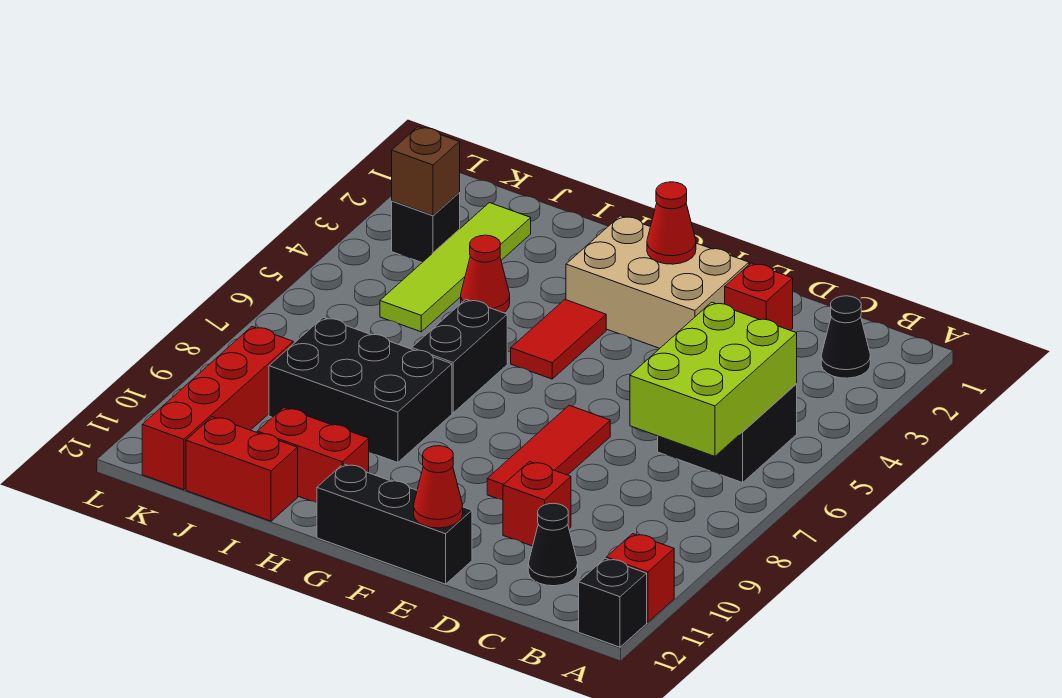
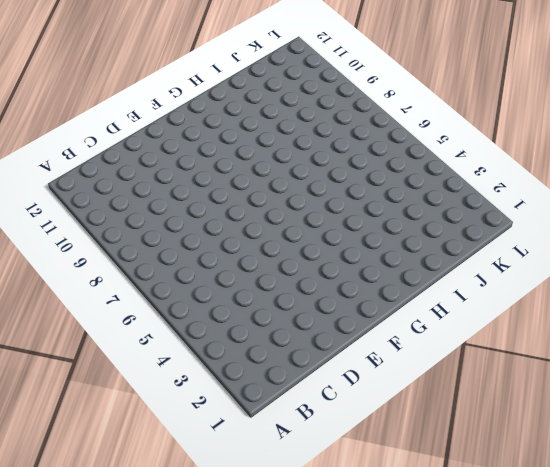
none -> red brick A11 level 1
none -> black brick A12 level 1
none -> black cone B2 level 1

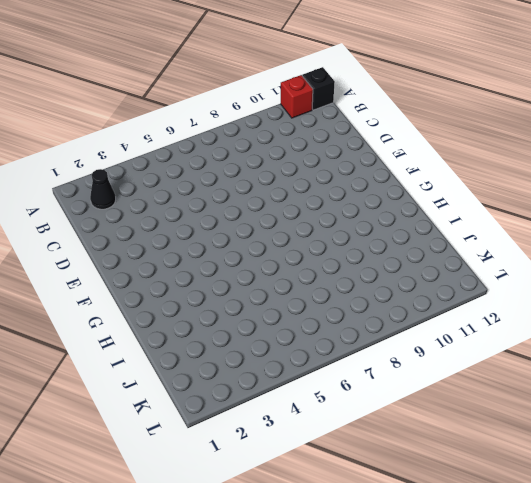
none -> black brick B5:C6 level 1
none -> black cone C11 level 1
none -> red brick D2 level 1

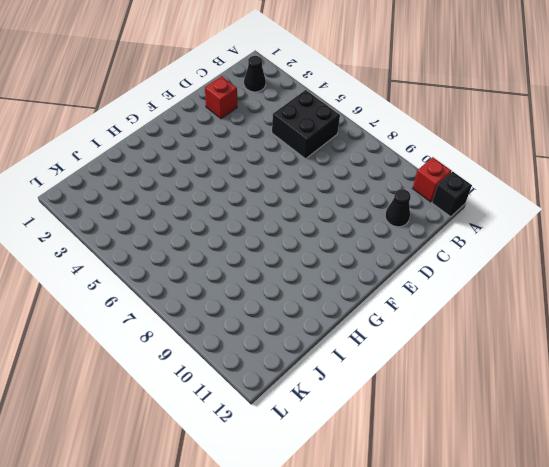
none -> red brick D10 level 1
none -> tan brick E2:G3 level 1
none -> red tile E7:E9 level 1

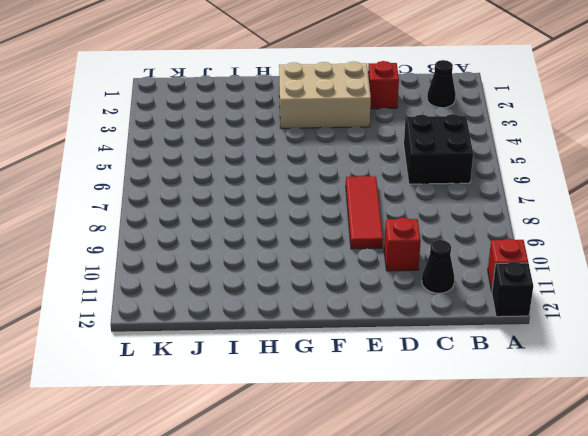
none -> black brick E12:G12 level 1
none -> red tile G4:G5 level 1
none -> black brick H6:H7 level 1

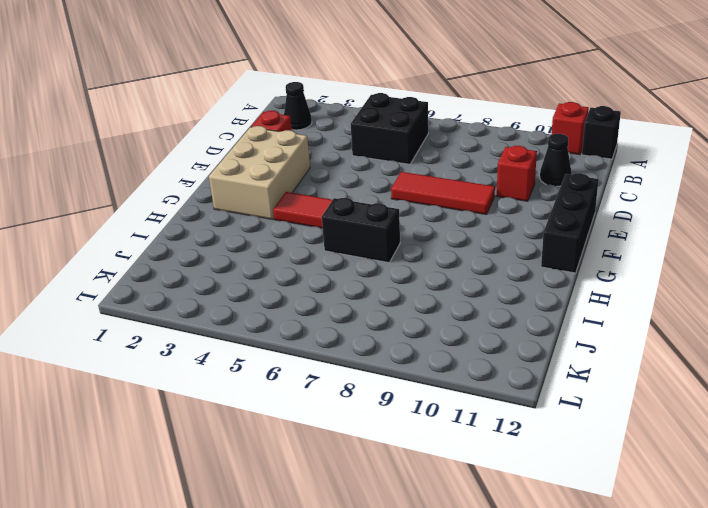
none -> black brick H8:J9 level 1
none -> red brick H11:I11 level 1
none -> red cone I4 level 1

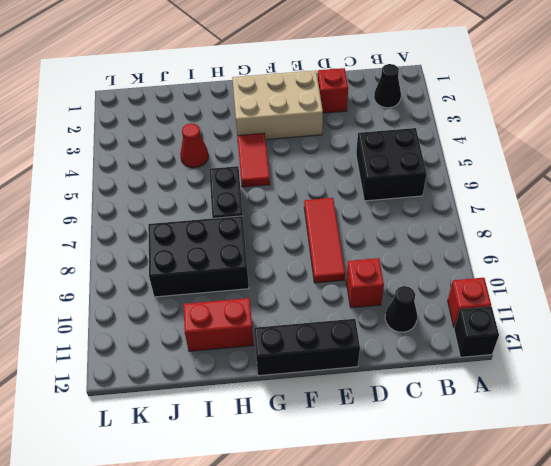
none -> red brick I12:J12 level 1
none -> lime tile J2:J5 level 1
none -> black brick K3 level 1

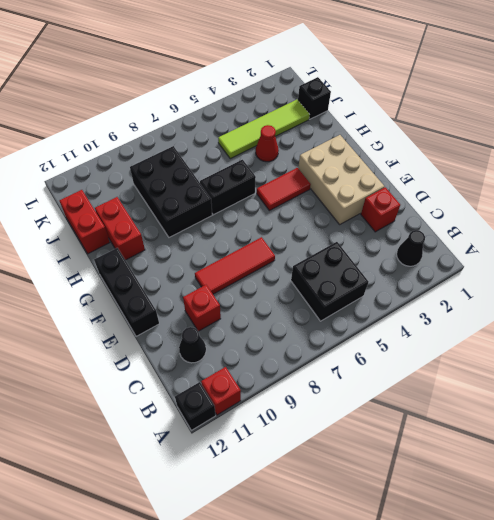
black brick J1 level 1 -> black brick K3 level 1
none -> red brick K9:K12 level 1
none -> lime brick B5:C7 level 2
none -> red cone E12 level 2

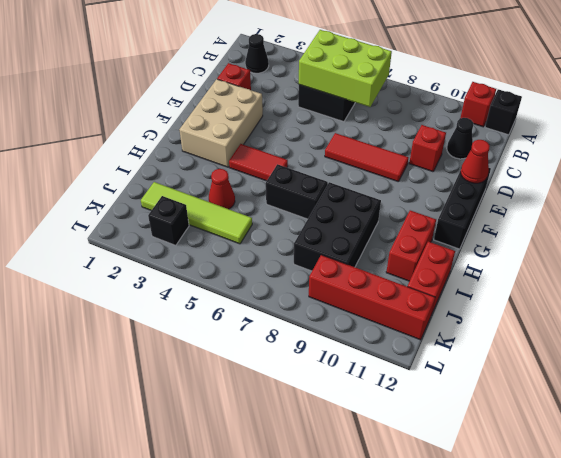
none -> red cone F2 level 2
none -> brown brick K3 level 2

